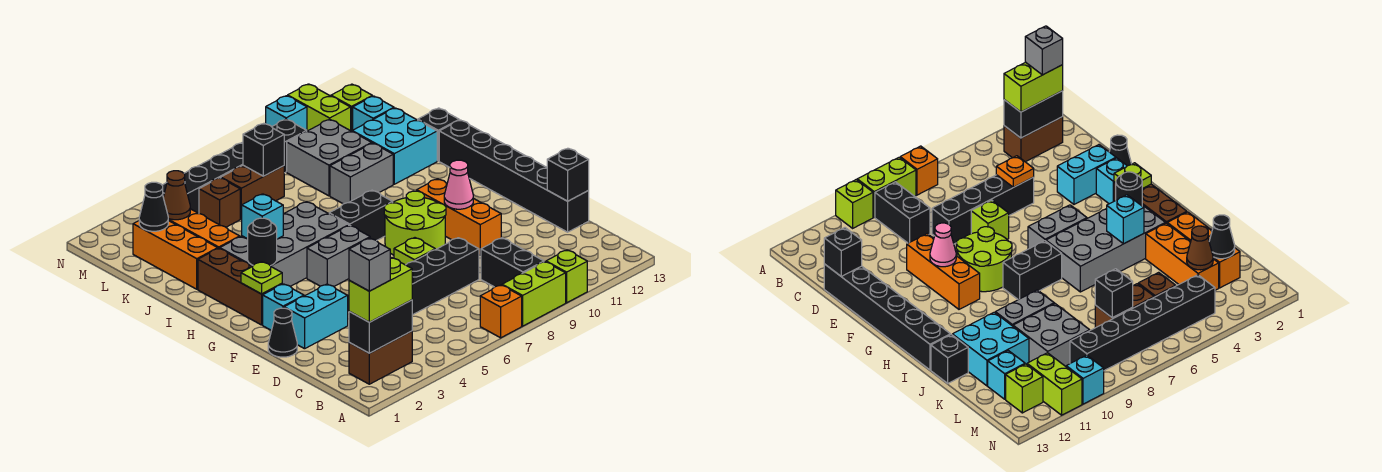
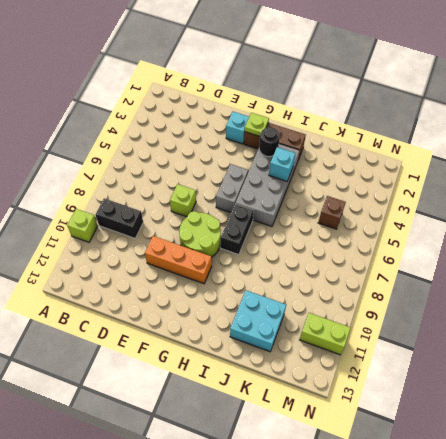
none -> orange brick A7 level 1
none -> lime brick A8:A9 level 1
none -> brown brick B2:B3 level 1
none -> black brick D5:D8 level 1

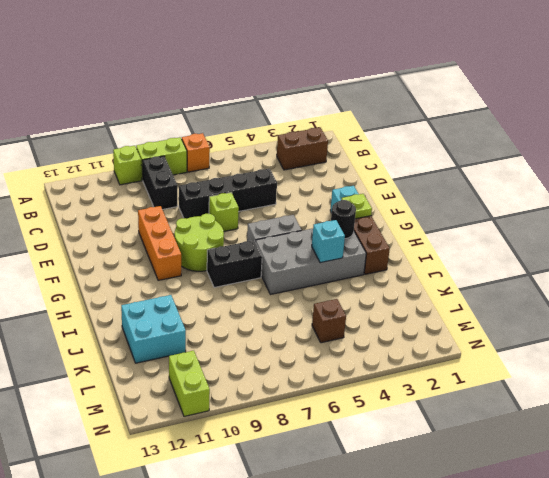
none -> black brick D13:I13 level 1
none -> black cone E1 level 1
none -> cyan brick E2:E3 level 1
none -> orange brick J2:L2 level 1

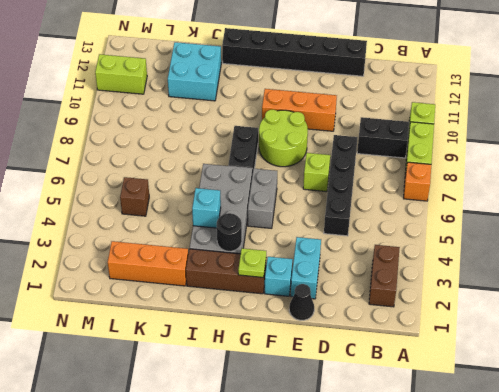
none -> orange brick J3:L3 level 1
none -> grey brick J9:J10 level 1
none -> black brick J13 level 1
none -> grey brick K9:L10 level 1

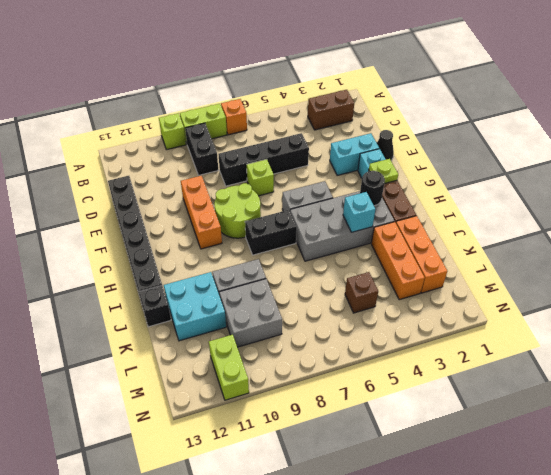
none -> brown brick L6:L7 level 1
none -> cyan brick L12 level 1
none -> black brick M4:M9 level 1
none -> lime brick M12 level 1

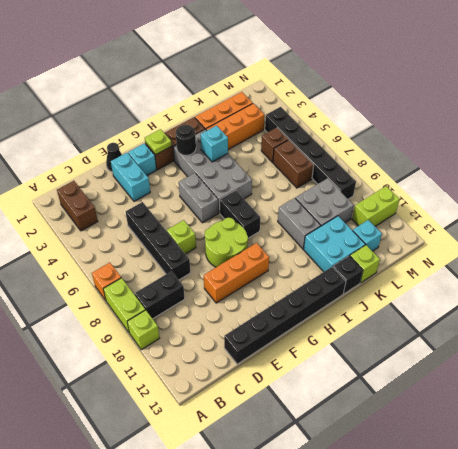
lime brick K13 level 1 -> lime brick M12 level 1
none -> cyan brick N10 level 1
none -> black brick B2:B3 level 2
none -> orange plate D5 level 2
none -> black brick D13 level 2

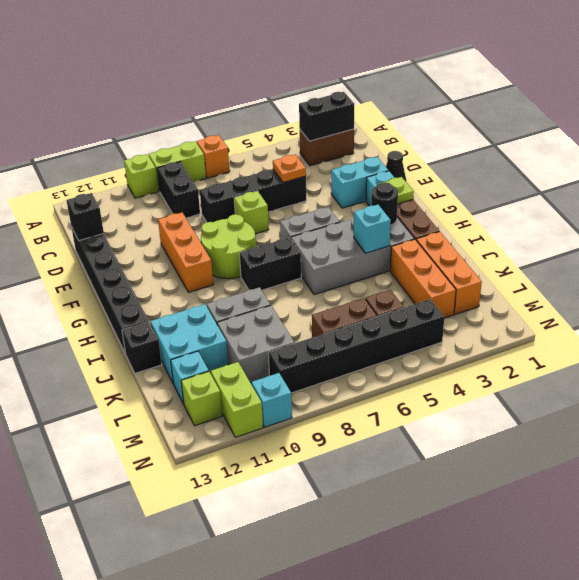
none -> pink cone F10 level 2
none -> black cone L2 level 2
none -> brown cone L3 level 2
none -> black brick L7 level 2

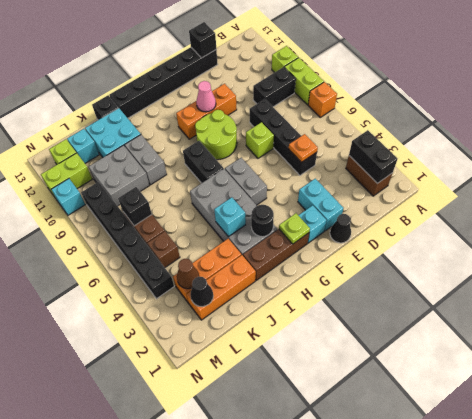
none -> lime brick B2:B3 level 3
none -> grey brick B2 level 4

